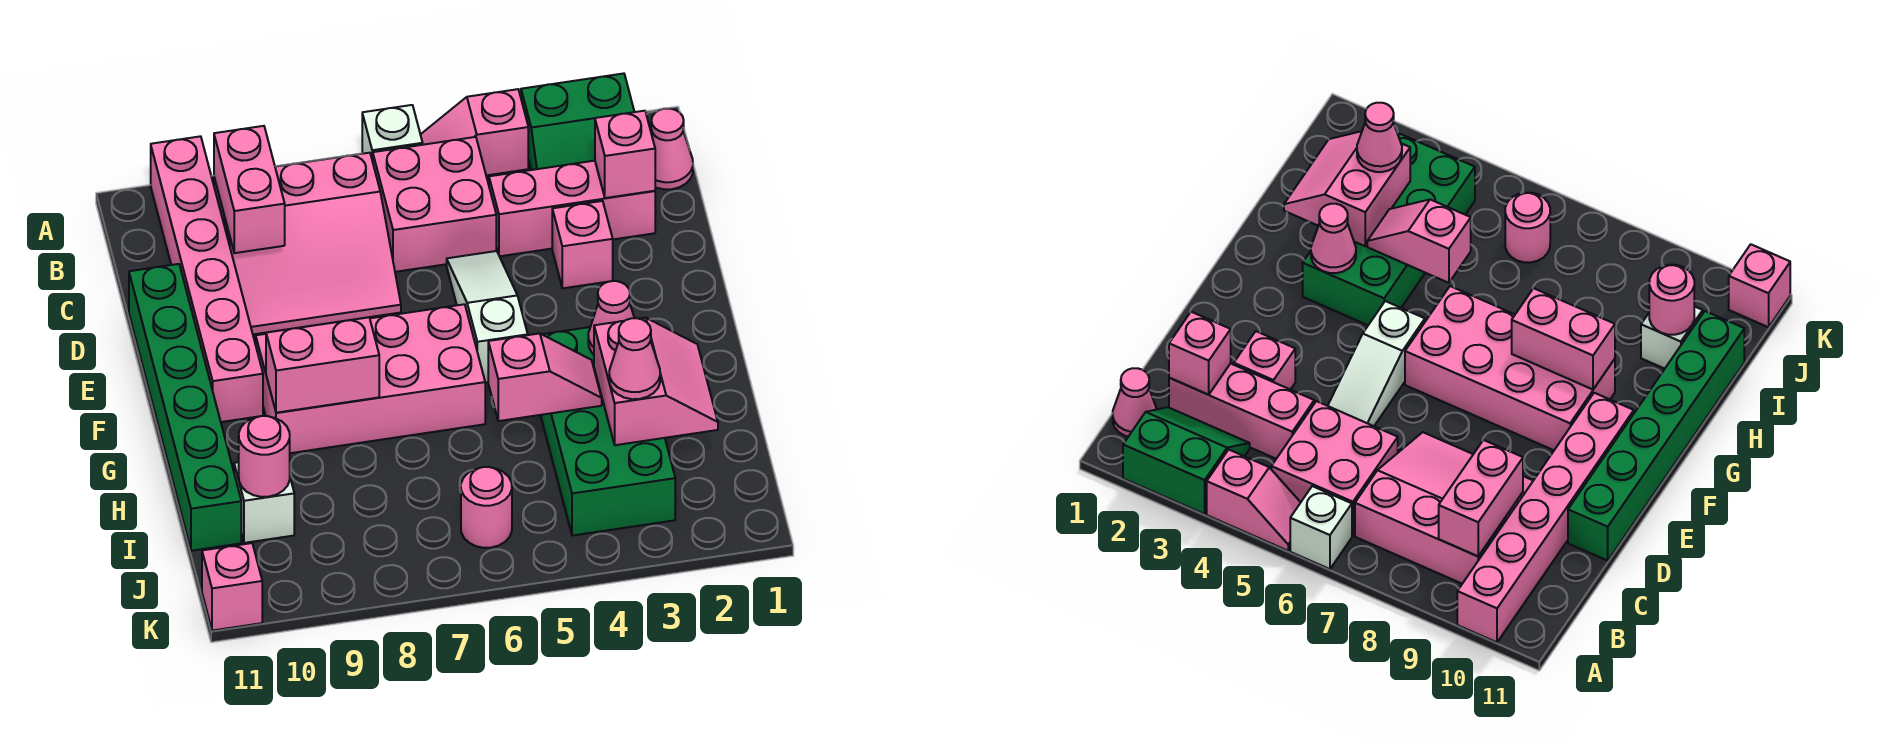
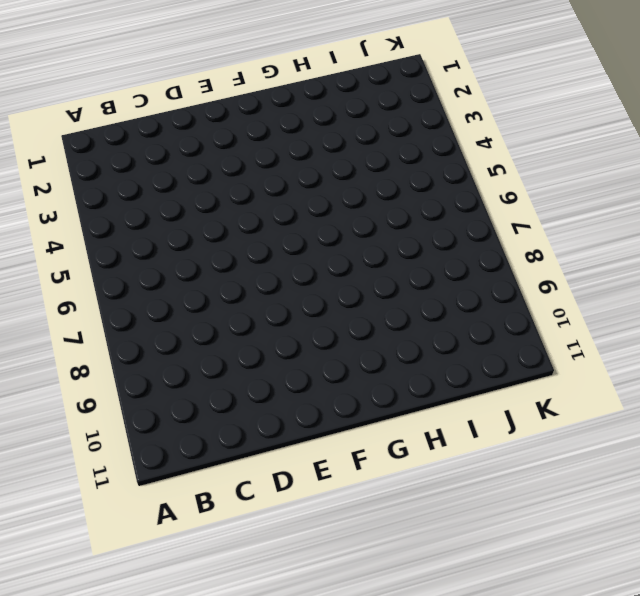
none -> green slope A2:B3 level 1 top A
none -> pink slope A4:A5 level 1 top 4
none -> white brick A6 level 1

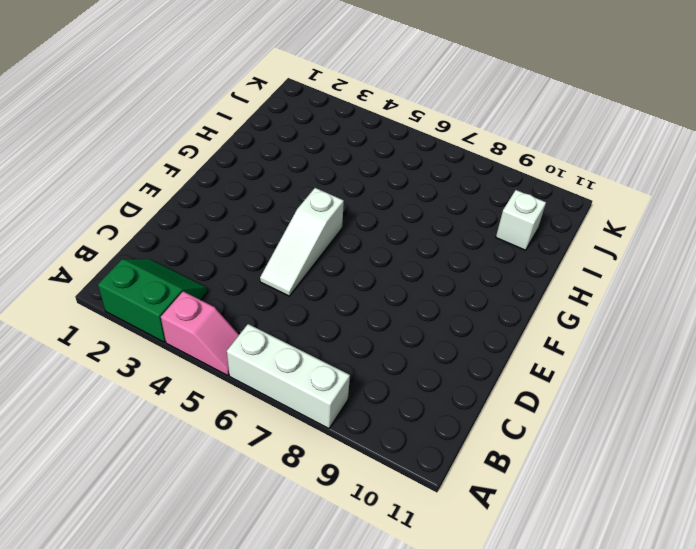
white brick A6:A8 level 1 -> white brick A6 level 1
none -> pink brick A10:F10 level 1
none -> pink cone B1 level 1
none -> pink brick B5:C6 level 1

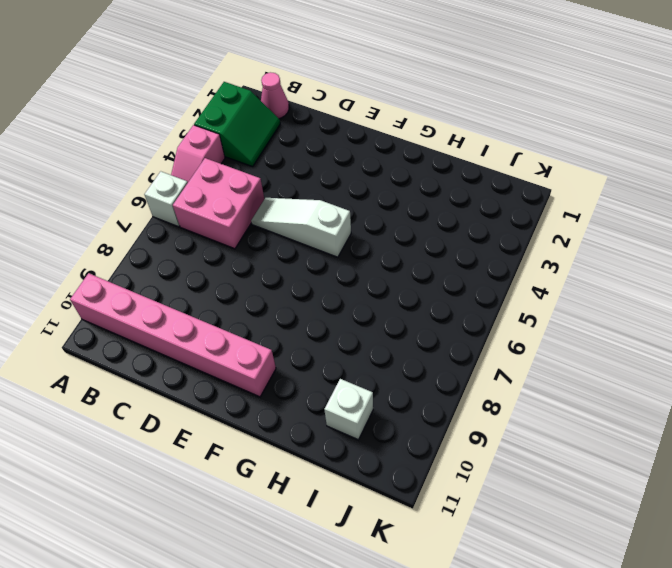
none -> pink slope B7:D9 level 1 top B
none -> pink brick C2:C4 level 1
none -> pink brick D3 level 1

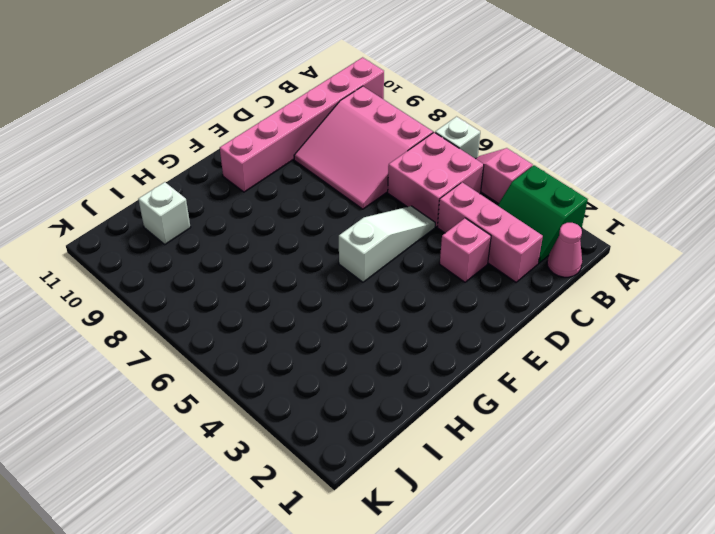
none -> green brick D11:I11 level 1
none -> pink brick F6:G9 level 1
none -> green brick G3:J4 level 1

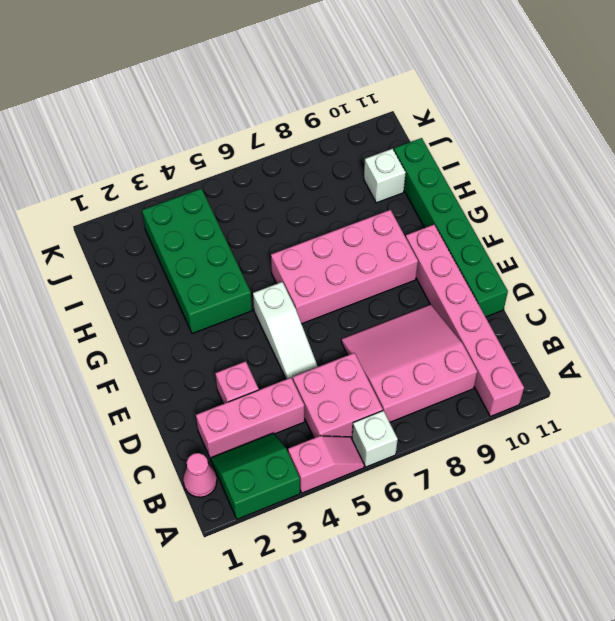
none -> pink round brick J6 level 1
none -> pink brick K11 level 1
none -> pink brick B9:C9 level 2

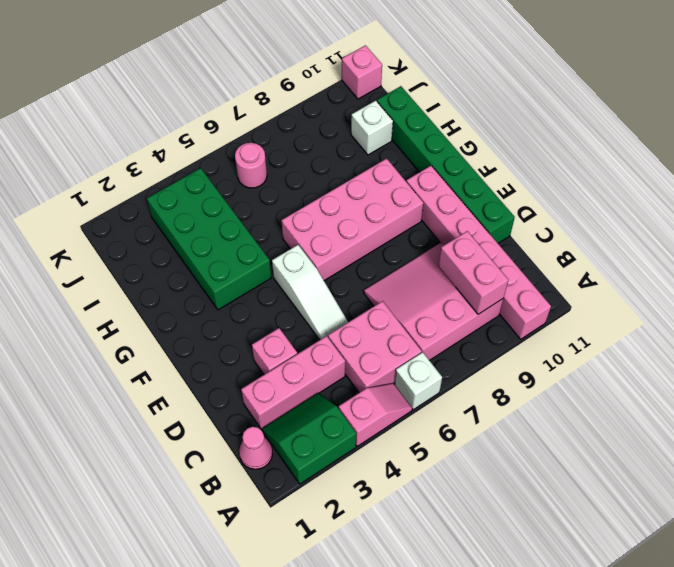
none -> pink brick C2 level 2
none -> pink cone G3 level 2
none -> pink brick G8:G9 level 2

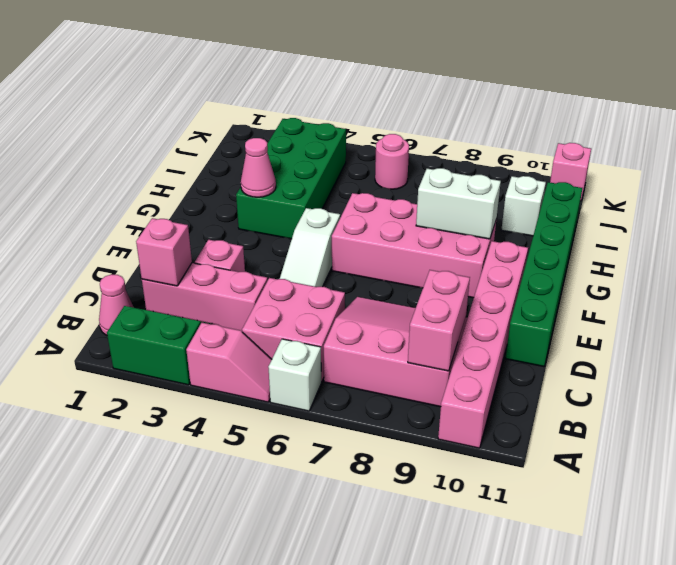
white brick G8:G9 level 2 -> pink brick G8:G9 level 2
none -> pink slope H2:I3 level 2 top 3
none -> pink slope H4:H5 level 2 top 5
none -> pink round brick I10 level 2

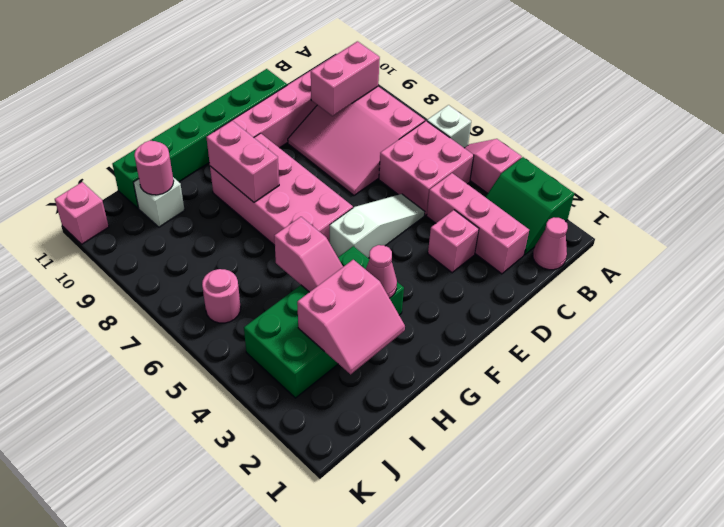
none -> pink brick C2 level 2
none -> pink cone I3 level 3

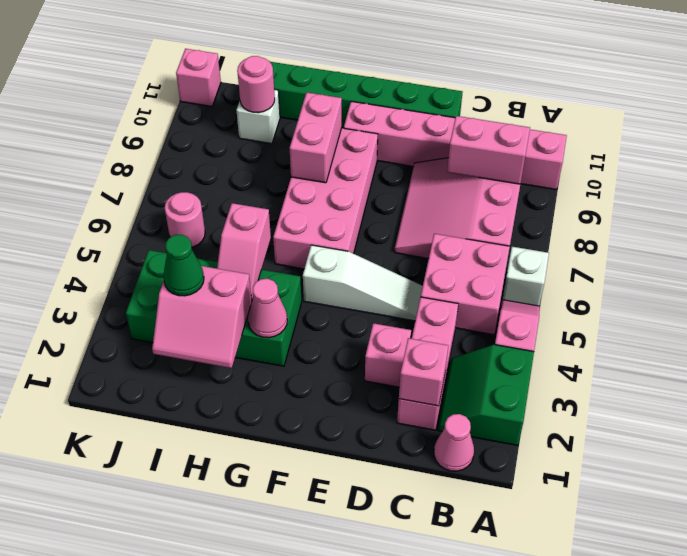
green cone I3 level 3 -> pink cone I3 level 3

